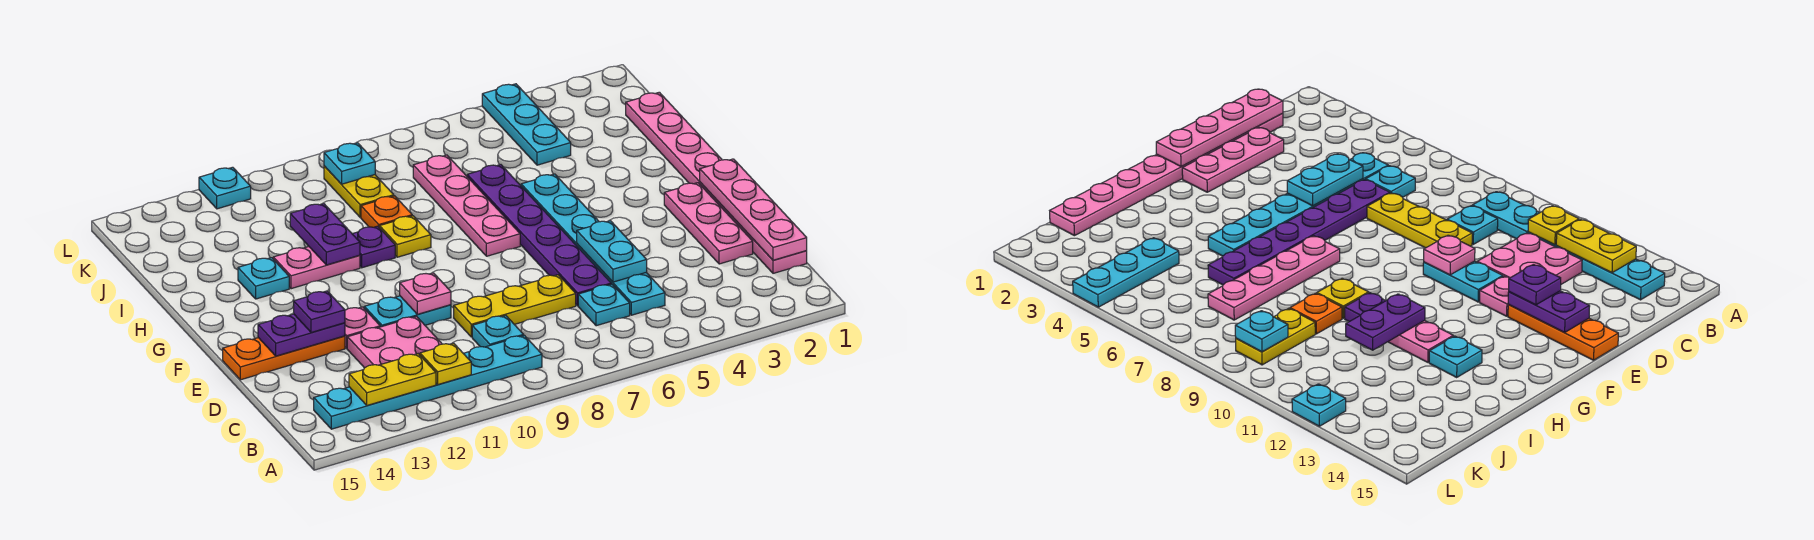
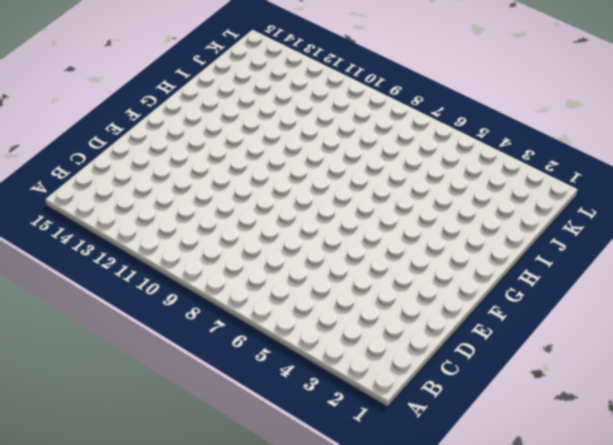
none -> cyan plate B9:B14 level 1
none -> pink plate C1:J1 level 1
none -> cyan plate C5:H5 level 1
none -> cyan plate C6 level 1

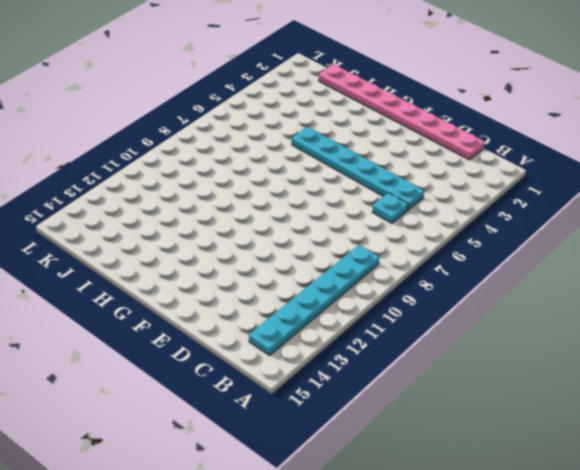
none -> cyan plate C9 level 1
none -> pink plate C11:D12 level 1
none -> pink plate D2:F2 level 1
none -> purple plate D6:I6 level 1

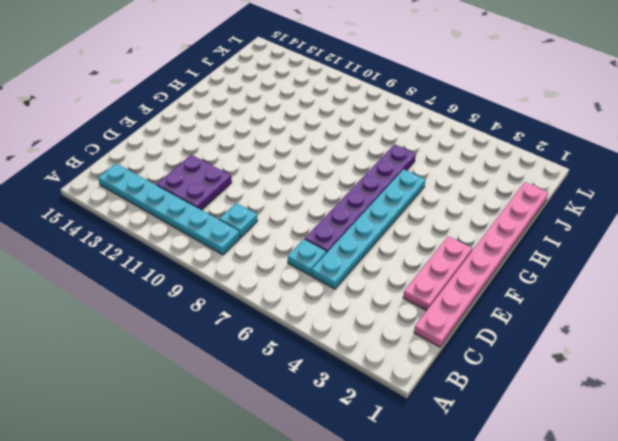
purple plate C11:D12 level 1 -> pink plate C11:D12 level 1
none -> yellow plate D7:D9 level 1
none -> cyan plate E10:E11 level 1
none -> pink plate E12 level 1
none -> orange plate E13:E15 level 1

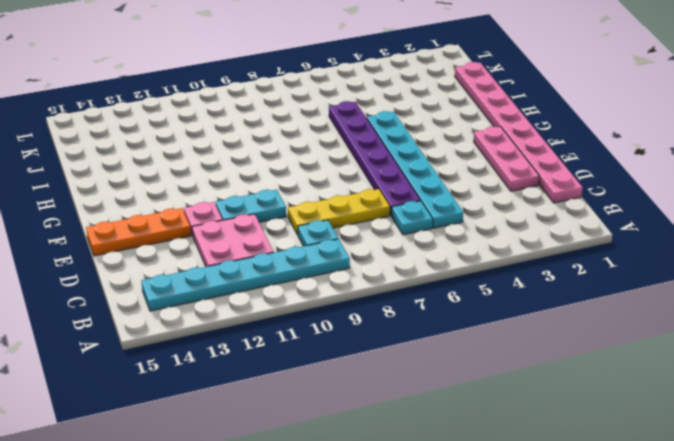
none -> pink plate G7:J7 level 1
none -> yellow plate H9 level 1
none -> purple plate H10 level 1
none -> pink plate H11:H12 level 1

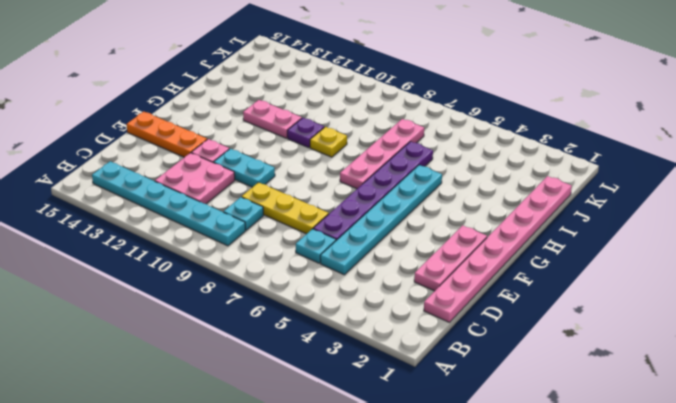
none -> cyan plate H13 level 1
none -> orange plate I9 level 1
none -> cyan plate J4:L4 level 1
none -> yellow plate J9:K9 level 1

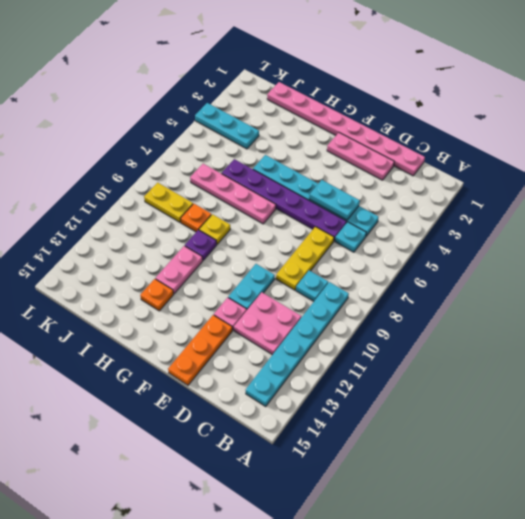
orange plate H13 level 1 -> cyan plate H13 level 1
none -> cyan plate L12 level 1
none -> yellow plate B11 level 2
none -> yellow plate B12:B13 level 2
none -> pink plate C1:F1 level 2

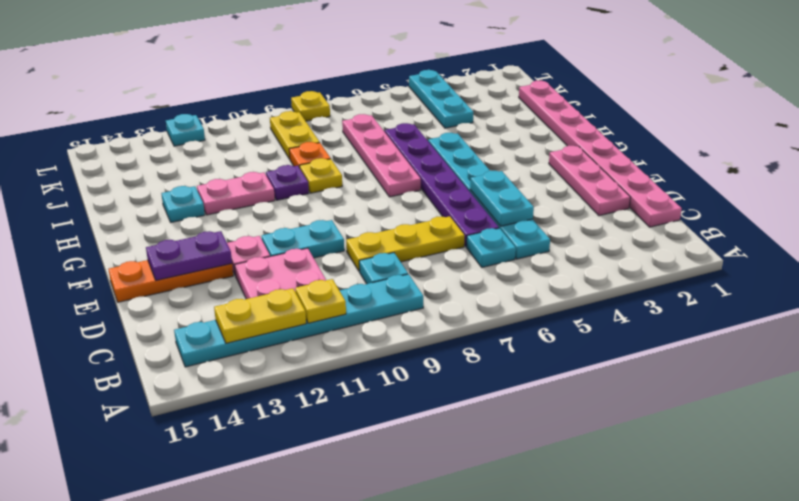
yellow plate L8 level 1 -> none
none -> pink plate C1:F1 level 2
none -> pink plate E10 level 2
none -> purple plate H11:I11 level 2
none -> cyan plate K9 level 2

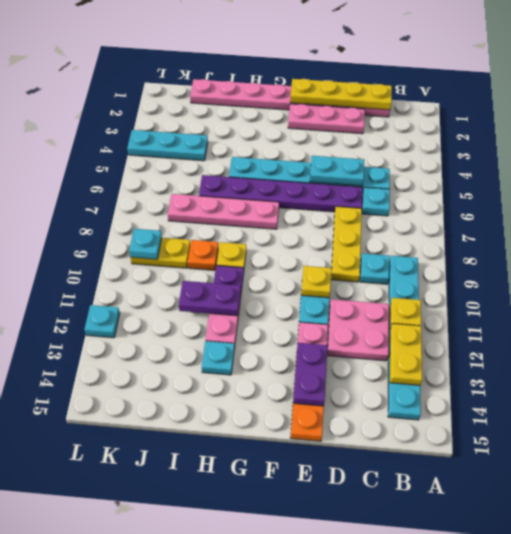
yellow plate C1:F1 level 2 -> pink plate C1:F1 level 2
yellow plate E10 level 2 -> pink plate E10 level 2
none -> purple plate E13 level 3

